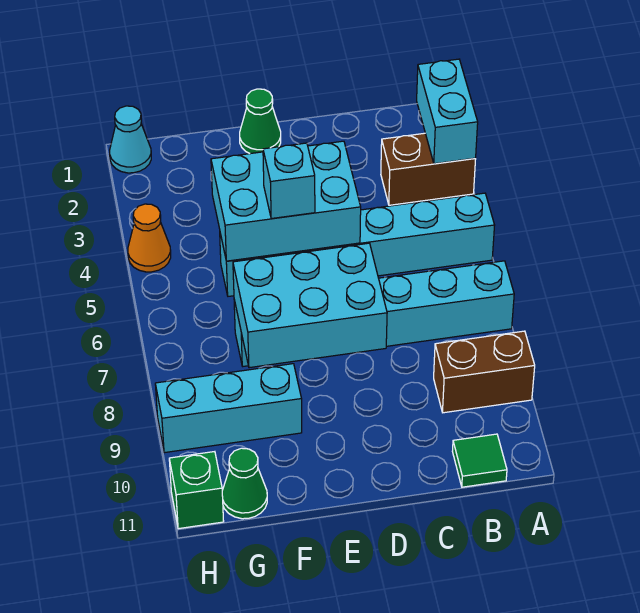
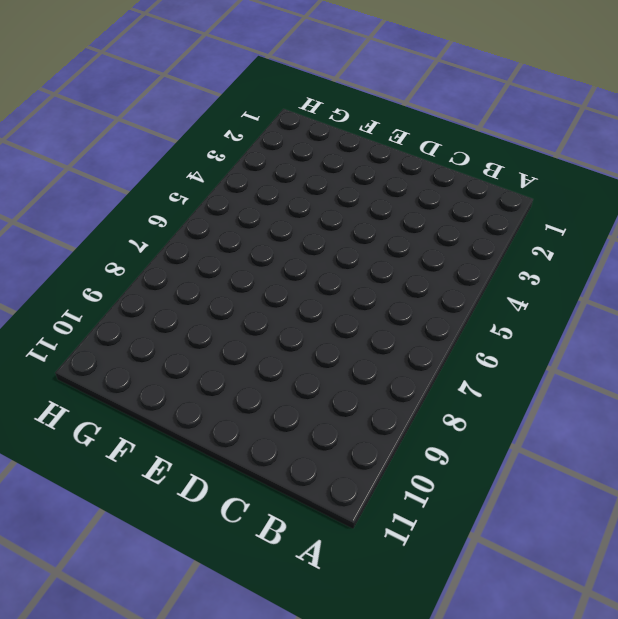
none -> brown brick A3:B3 level 1
none -> cyan brick A5:F5 level 1
none -> cyan brick A7:F7 level 1

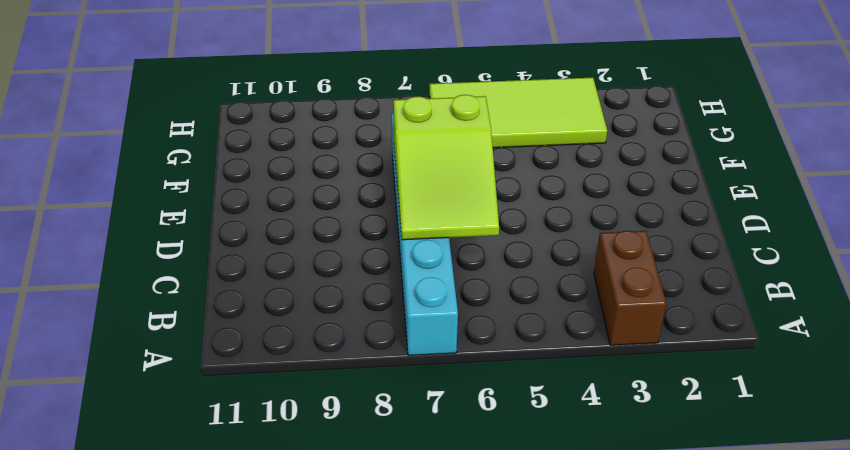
lime slope C6:E7 level 2 top E -> cyan brick D7:F8 level 2
lime tile G3:H6 level 1 -> orange cone H4 level 1
none -> cyan brick A5:F5 level 1
none -> brown brick A9:B9 level 1
none -> green tile B11 level 1

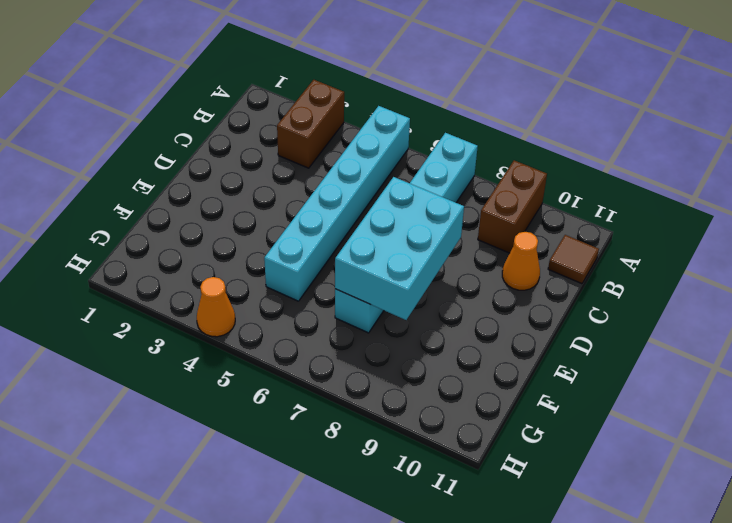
brown tile B11 level 1 -> green tile B11 level 1
orange cone C10 level 1 -> none
none -> green cone E1 level 1
none -> cyan brick F9:H9 level 1
none -> green cone G11 level 1

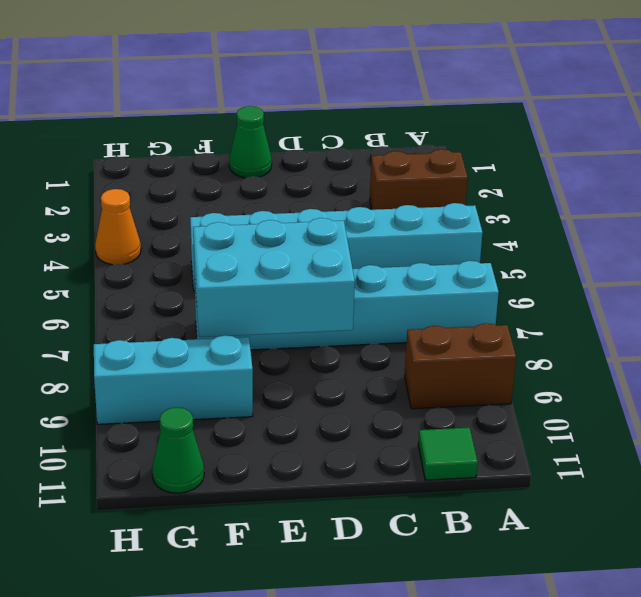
none -> cyan cone H1 level 1
none -> green brick H11 level 1
none -> cyan brick A2:A3 level 2

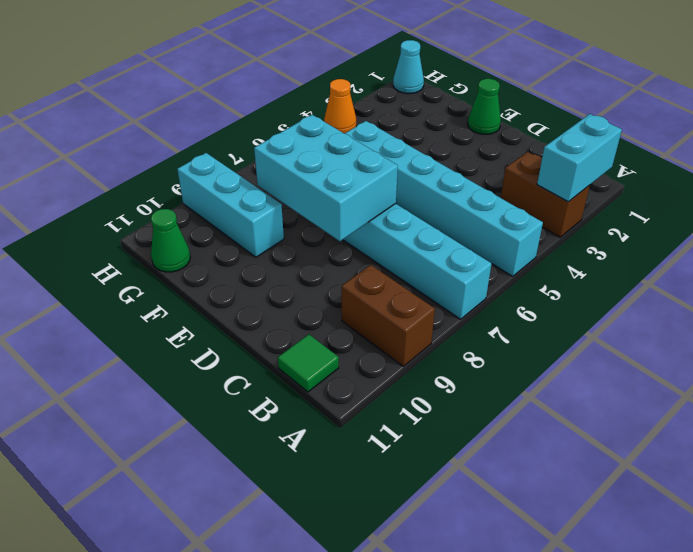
none -> green brick H11 level 1
none -> cyan brick D4:F5 level 2
none -> cyan brick E5 level 3

